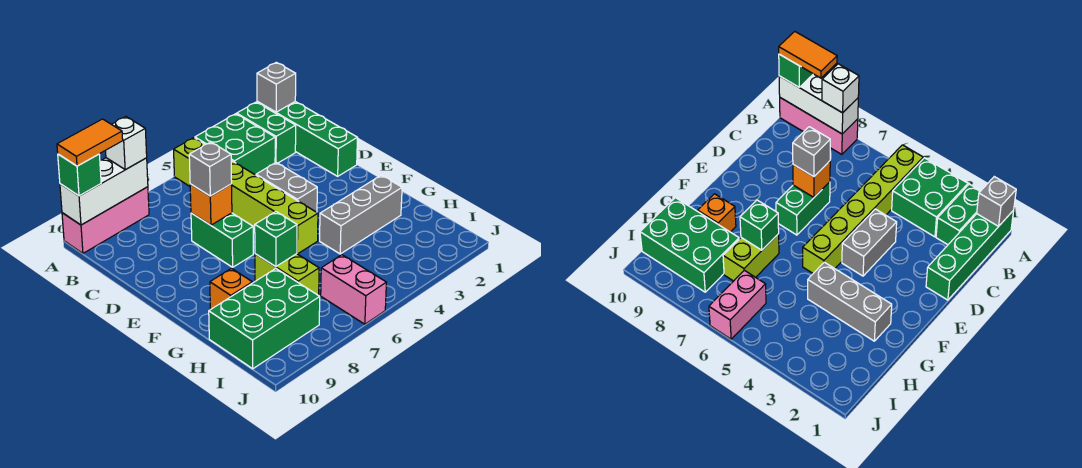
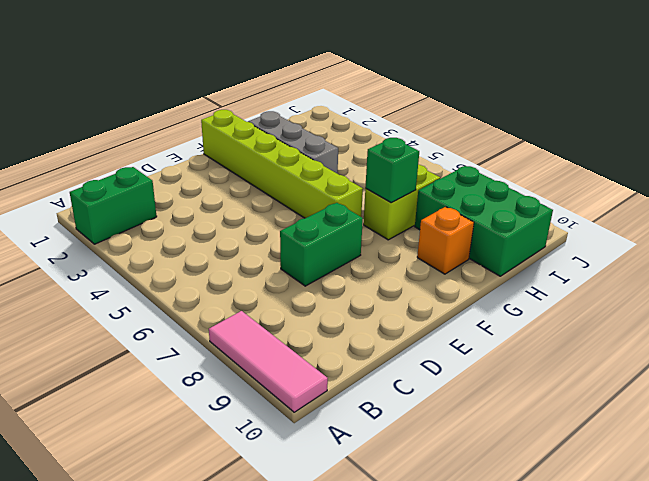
pink tile A8:A10 level 1 -> pink brick A8:A10 level 1
lime brick F1:F6 level 1 -> lime brick A5:F5 level 1
none -> green brick A1:D1 level 1
none -> green brick A3:B4 level 1
none -> grey brick D4:E4 level 1

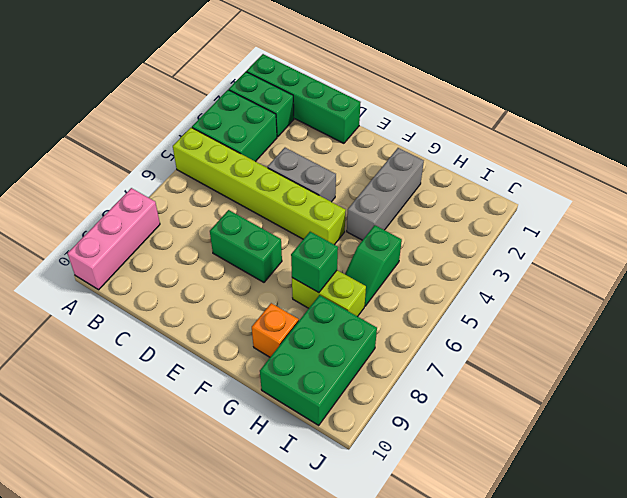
green slope H5:H6 level 1 top 5 -> none
none -> pink brick I6:J6 level 1
none -> grey brick A1 level 2
none -> white brick A8:A10 level 2

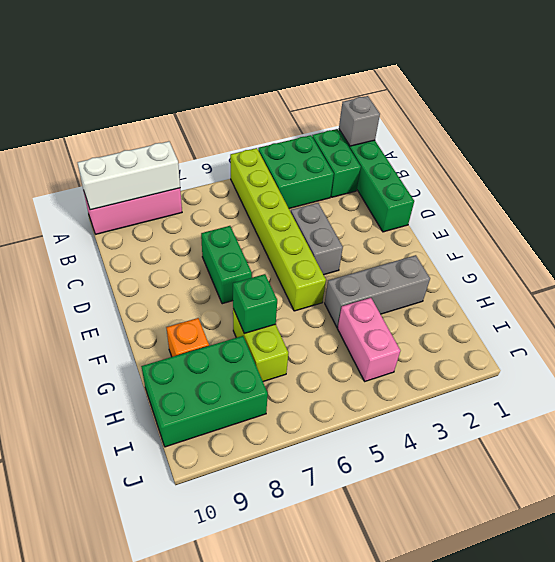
pink brick H4:I4 level 1 -> pink brick I6:J6 level 1
none -> orange brick D7 level 2
none -> white brick A8 level 3
none -> green brick A10 level 3

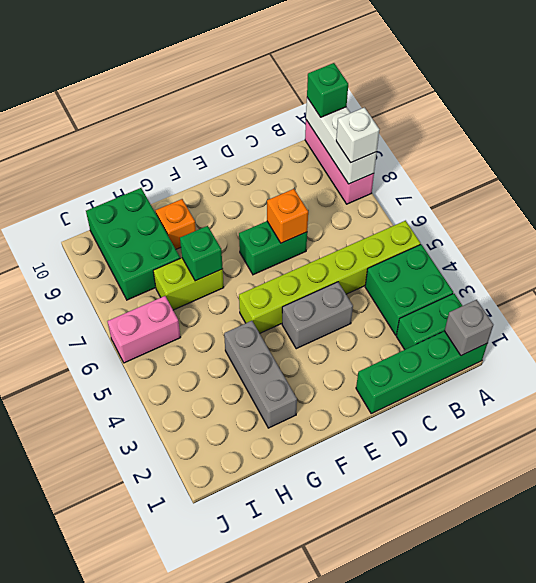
none -> grey brick D7 level 3
none -> orange tile A9:A10 level 4

